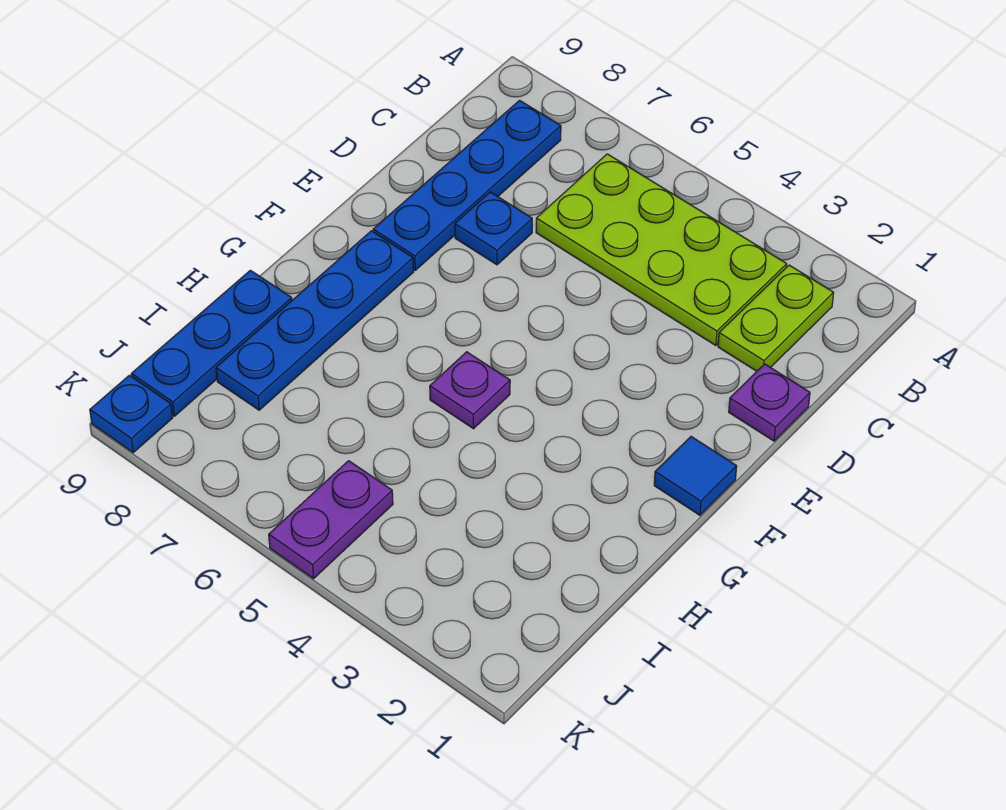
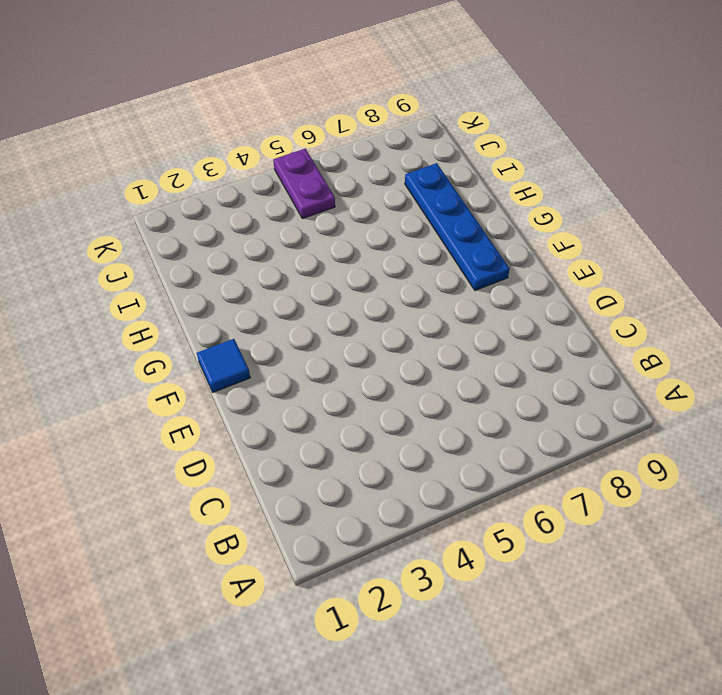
none -> lime plate B2:C2 level 1
none -> lime plate B3:C6 level 1

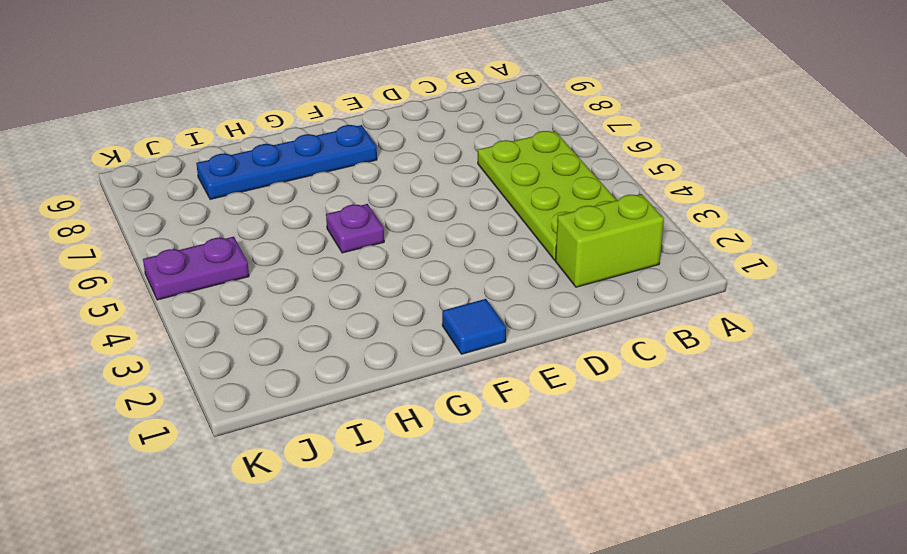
lime brick B2:C2 level 1 -> lime plate B2:C2 level 1
none -> blue plate B8:E8 level 1
none -> purple plate D1 level 1

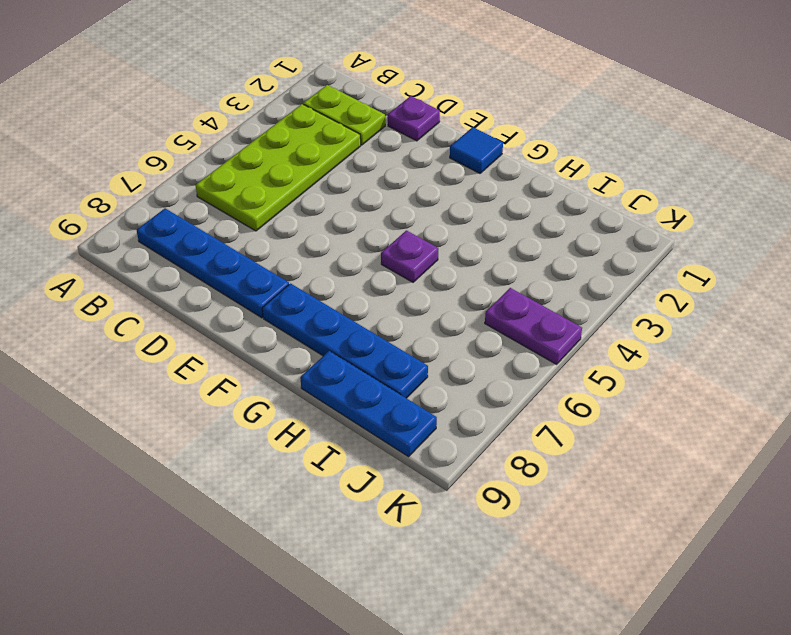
none -> blue plate D7 level 1
none -> blue plate K9 level 1

